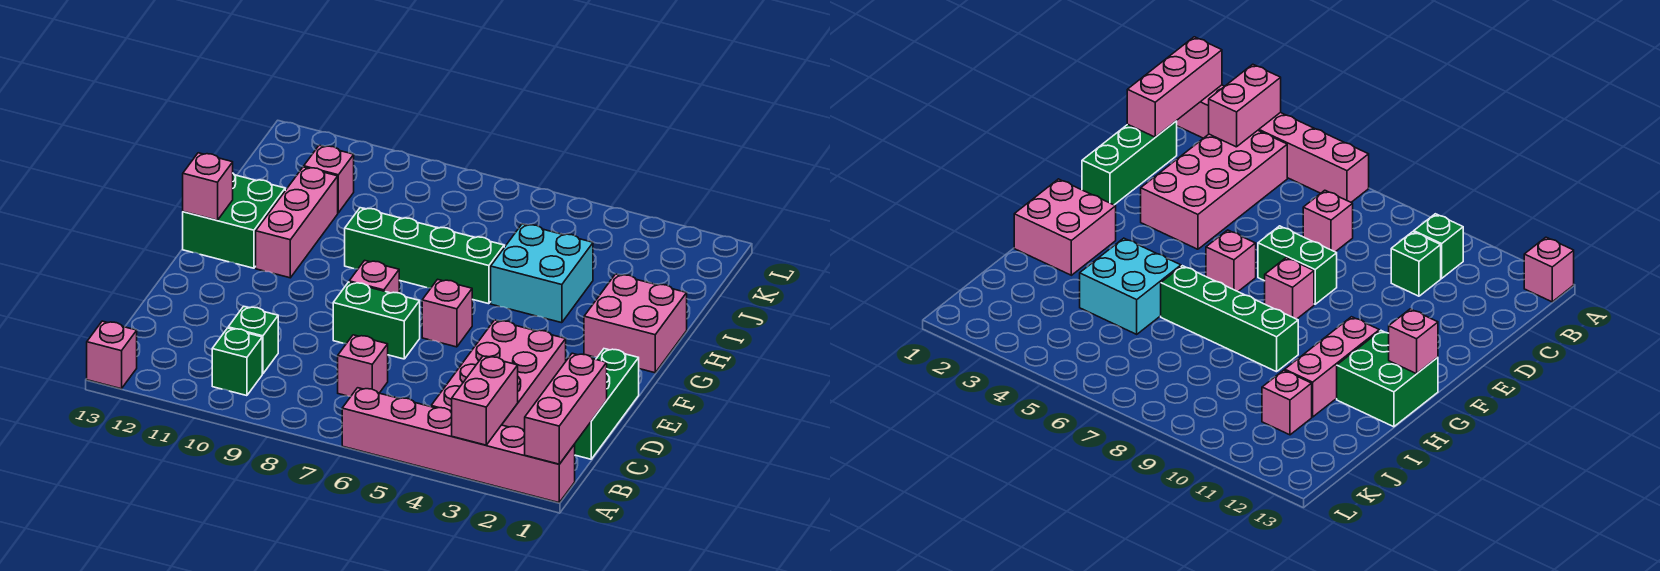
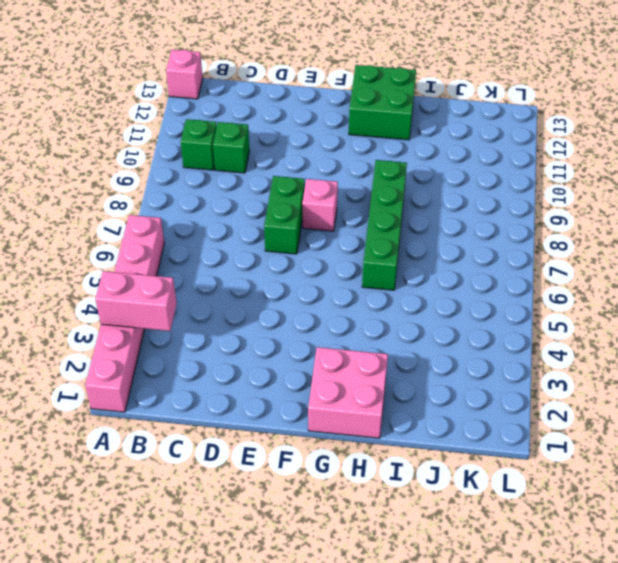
none -> pink brick B3:E4 level 1
none -> green brick C1:E1 level 1
none -> pink brick C7 level 1

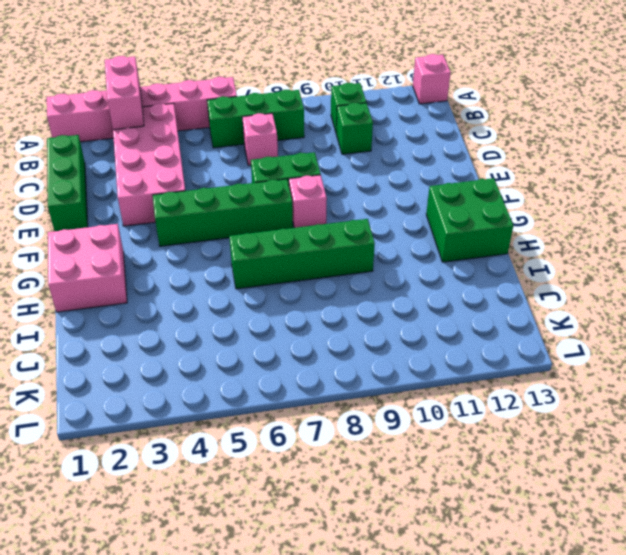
green brick B6:B8 level 1 -> none
green brick F4:F7 level 1 -> pink brick F6 level 1
none -> pink brick G11:I11 level 1
none -> cyan brick H4:I5 level 1
none -> pink brick J11 level 1

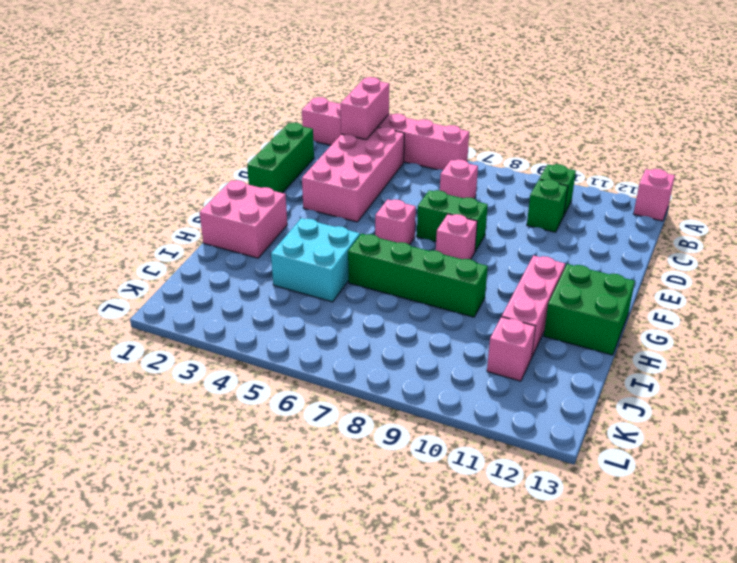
none -> pink brick A1:C1 level 2
none -> pink brick G13 level 2

